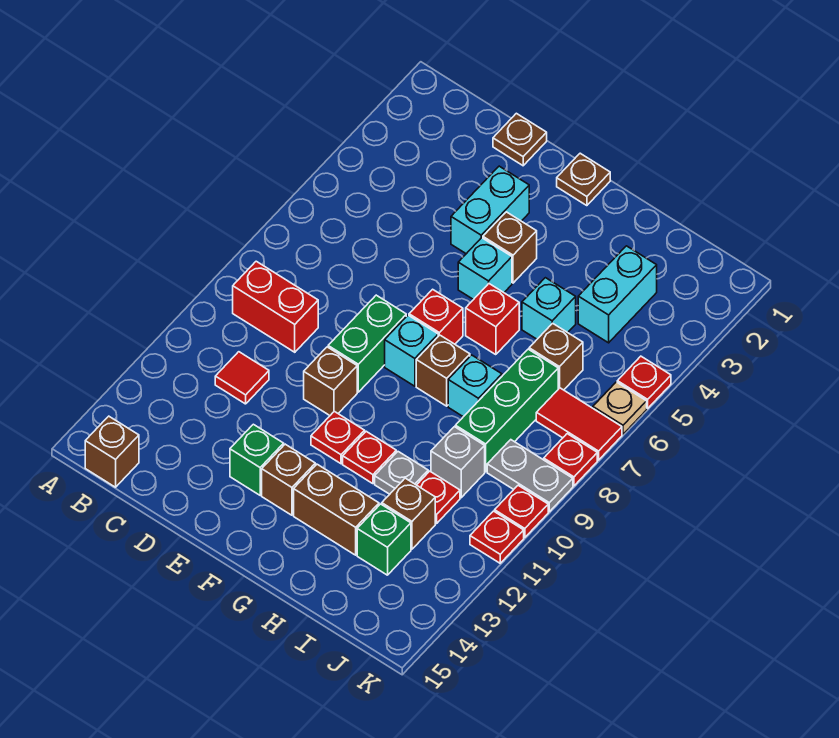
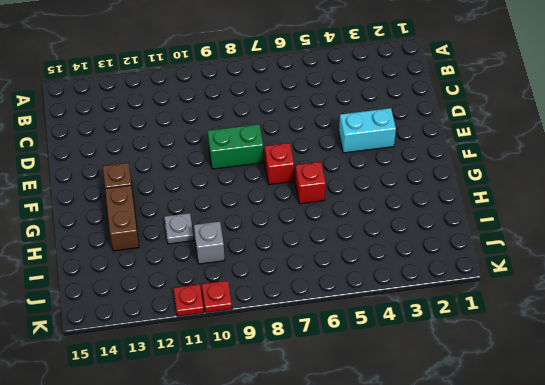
none -> red brick B9:C9 level 1
none -> brown brick B15 level 1
none -> red tile C11 level 1
none -> brown plate D1 level 1

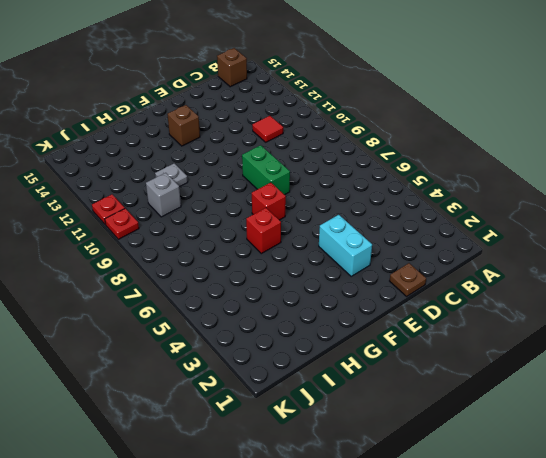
none -> red brick B9:C9 level 1
none -> brown brick E10 level 1
none -> green brick E13 level 1
none -> brown plate F1 level 1

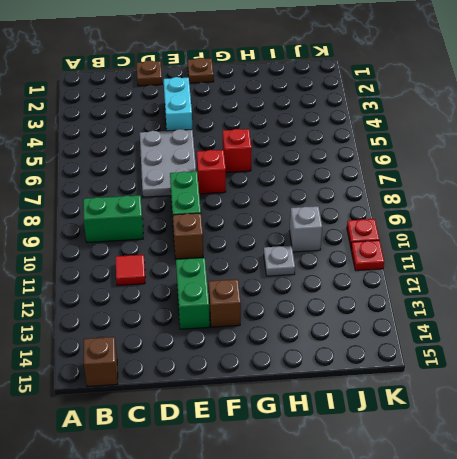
green brick B9:C9 level 1 -> red brick B9:C9 level 1
grey plate D5:E7 level 1 -> none
green brick E12:E13 level 1 -> green brick E13 level 1
none -> brown brick F4 level 1
none -> cyan brick F5 level 1
none -> cyan brick F8 level 1
none -> red plate F11 level 1

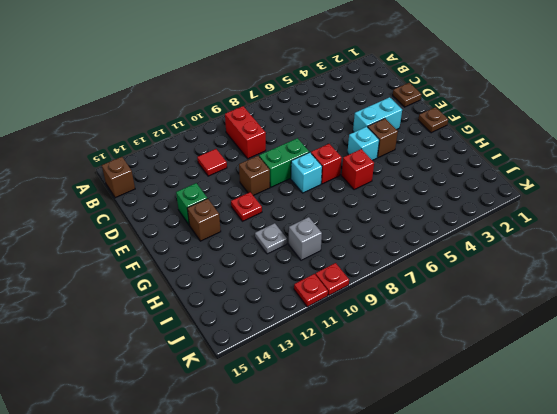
none -> brown brick G8 level 1
none -> red plate G11 level 1
none -> brown brick G13:H13 level 1
none -> cyan brick H5 level 1

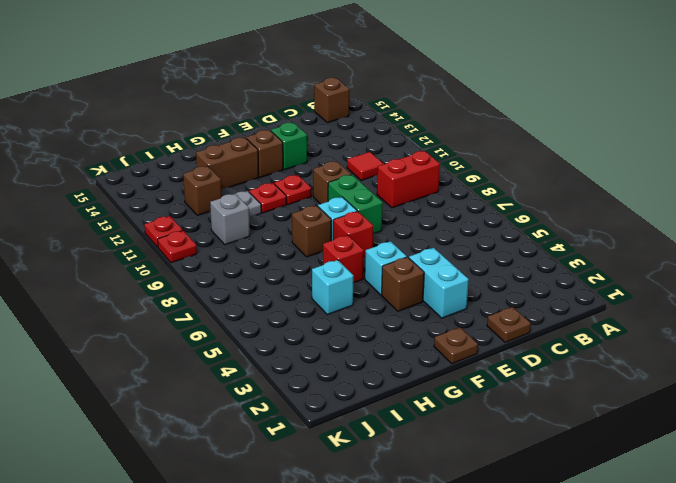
none -> cyan brick H8 level 1
none -> cyan brick I3:I4 level 1
none -> brown brick I6 level 1
none -> green brick I7:I9 level 1

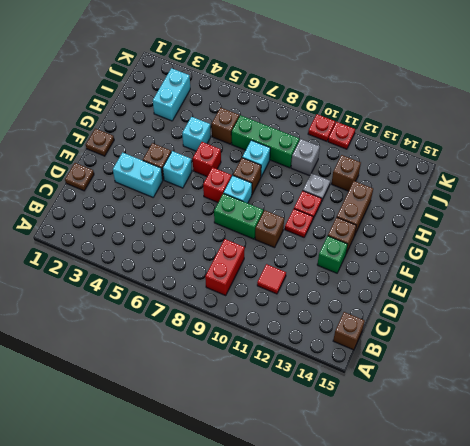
cyan brick I3:J3 level 1 -> cyan brick I3:I4 level 1
none -> red plate I11 level 1
none -> green brick I13 level 1
none -> red tile J7:K7 level 1
none -> grey plate J9:K9 level 1

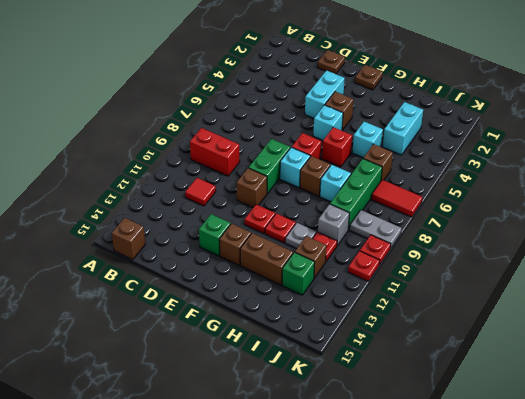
none -> red plate K5 level 1
none -> tan plate K6 level 1
none -> red plate K8 level 1

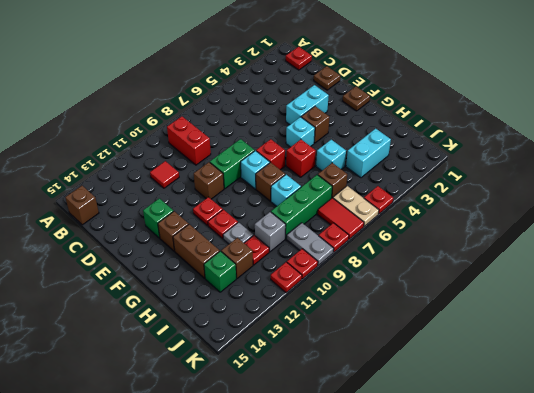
red plate B1 level 1 -> none
tan plate J6:K6 level 1 -> tan plate K6 level 1

